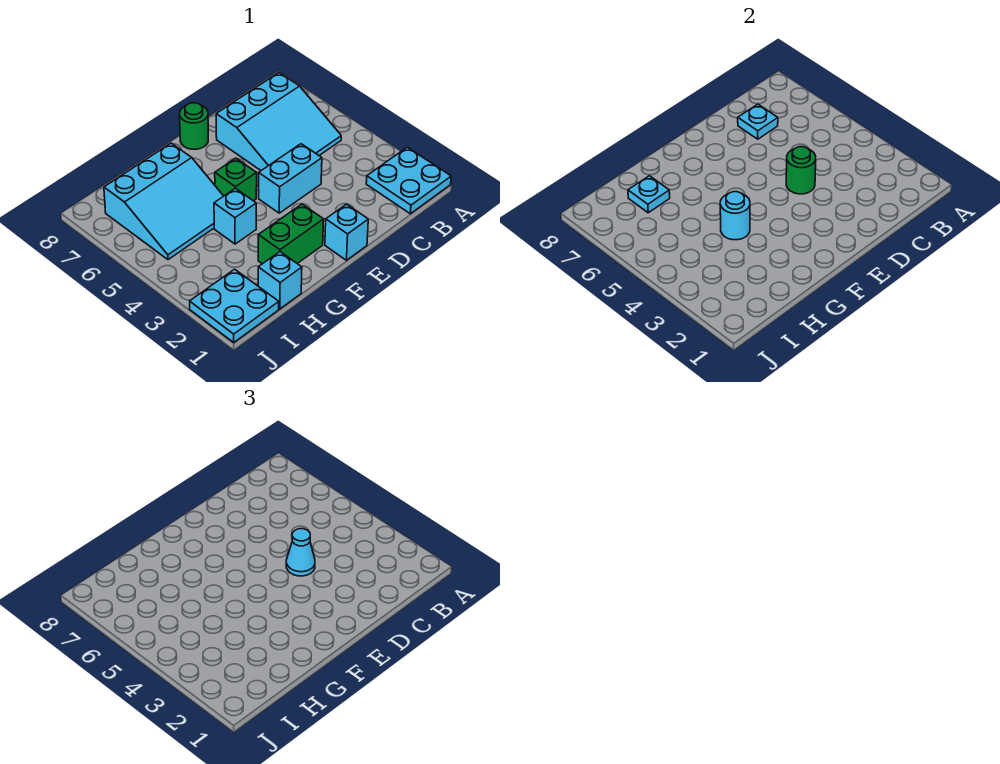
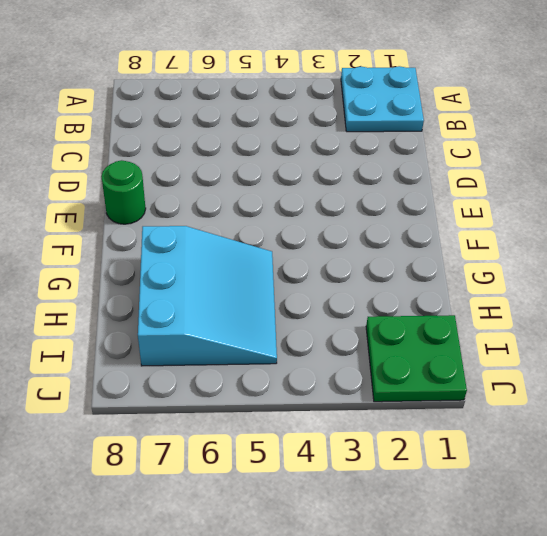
green plate I1:J2 level 1 -> cyan plate I1:J2 level 1
none -> cyan slope B5:D7 level 1 top 7
none -> cyan brick D4:E4 level 1
none -> cyan brick E1 level 1

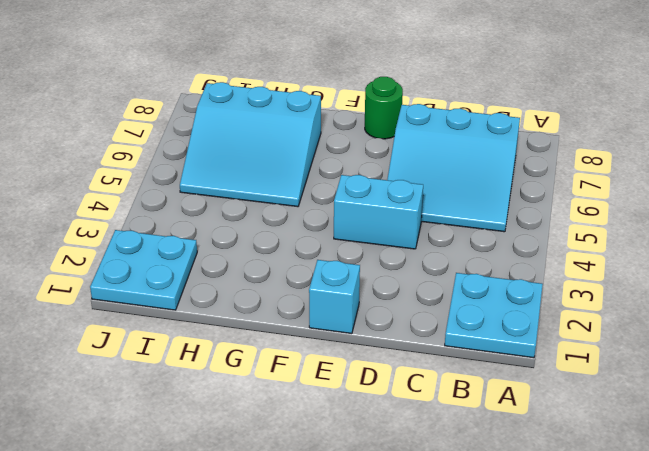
none -> green brick F2:G2 level 1
none -> green brick F5 level 1
none -> cyan brick G4 level 1

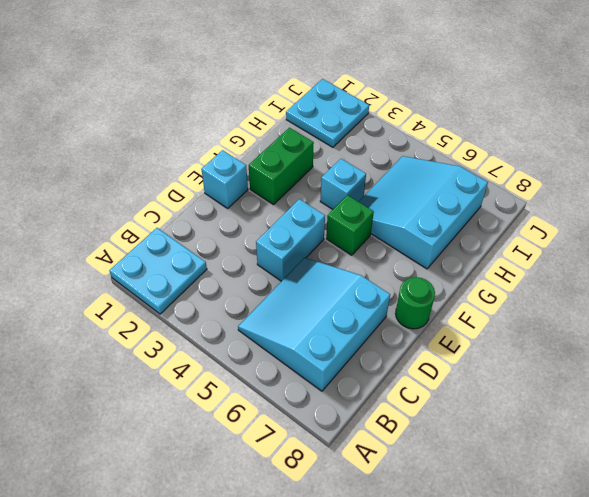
none -> cyan brick H1 level 1
none -> cyan plate C7 level 2
none -> green round brick D4 level 2

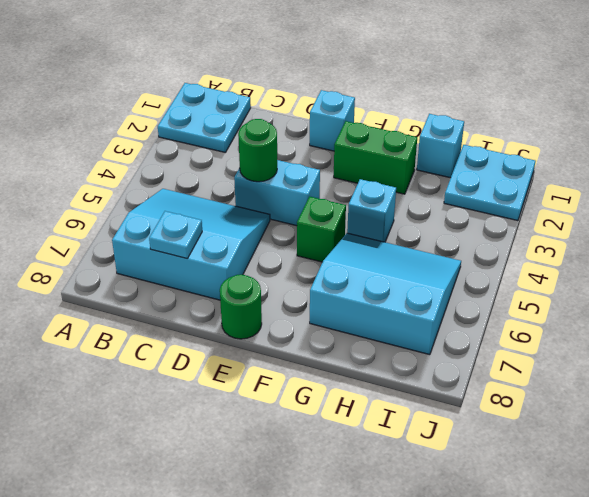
none -> cyan round brick G4 level 2
none -> cyan plate H7 level 2
none -> cyan cone D4 level 3

